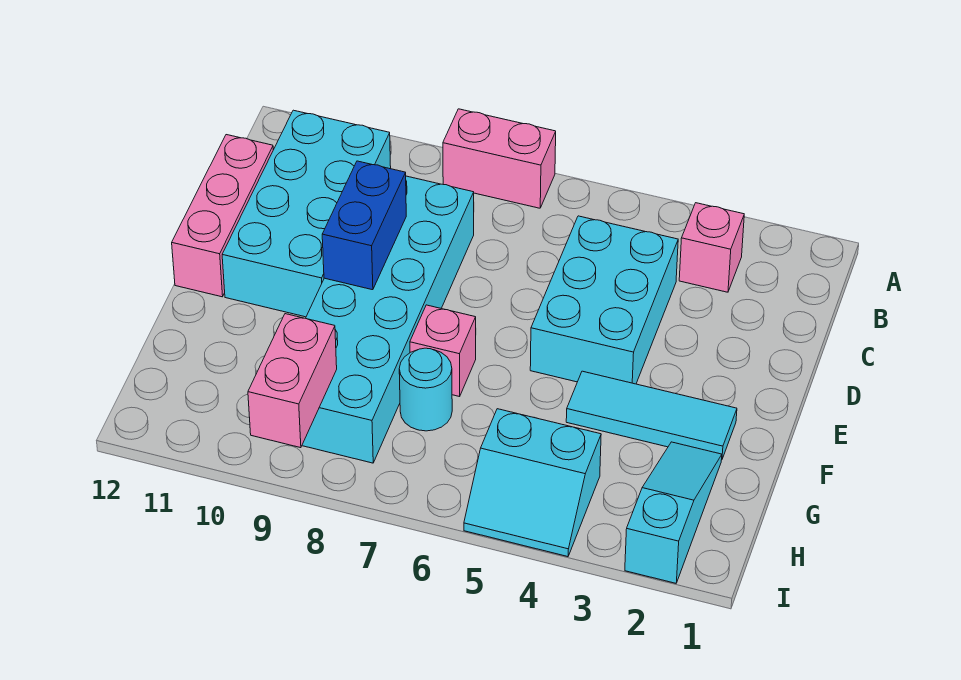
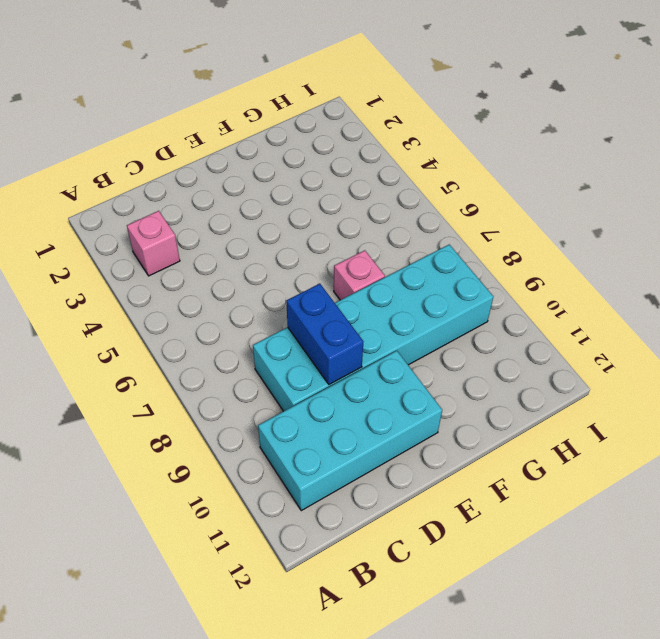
blue brick D8:D9 level 2 -> blue brick D9:E9 level 2
none -> pink brick A7:A8 level 1
none -> cyan brick C4:E5 level 1
none -> pink brick C12:E12 level 1

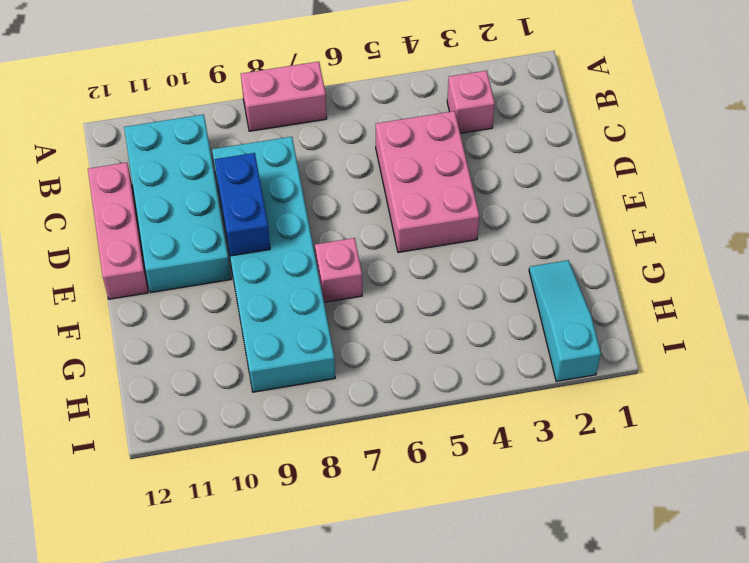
pink brick C4:E5 level 1 -> cyan brick C4:E5 level 1
none -> cyan tile F2:F4 level 1
none -> cyan round brick G7 level 1
none -> cyan slope H4:I5 level 1 top H

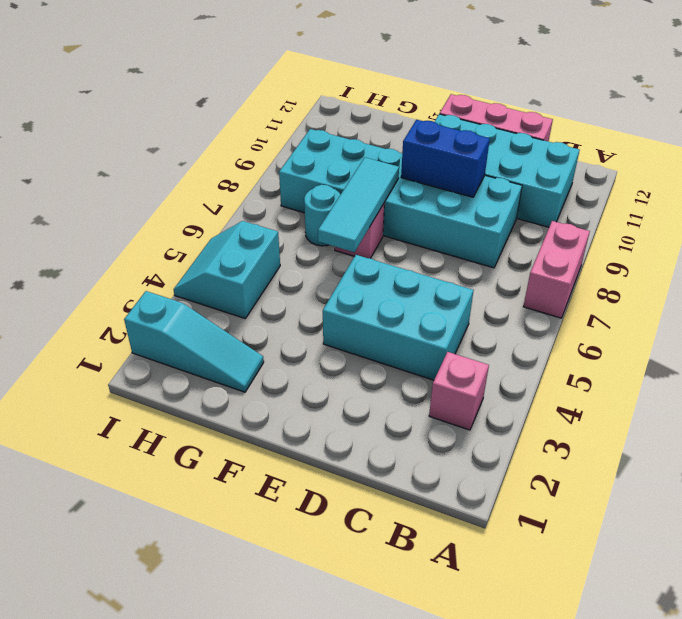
cyan tile F6:F8 level 2 -> cyan tile F2:F4 level 1
none -> pink brick H9:I9 level 2

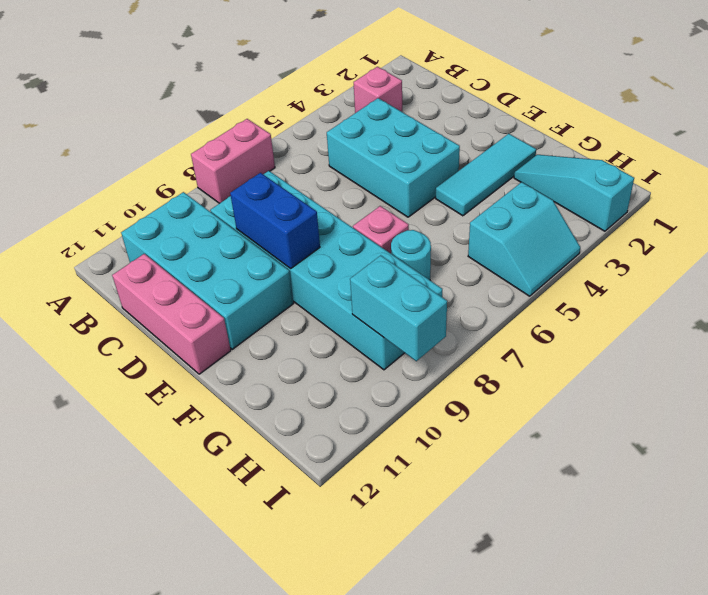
cyan brick H9:I9 level 2 -> pink brick H9:I9 level 2

